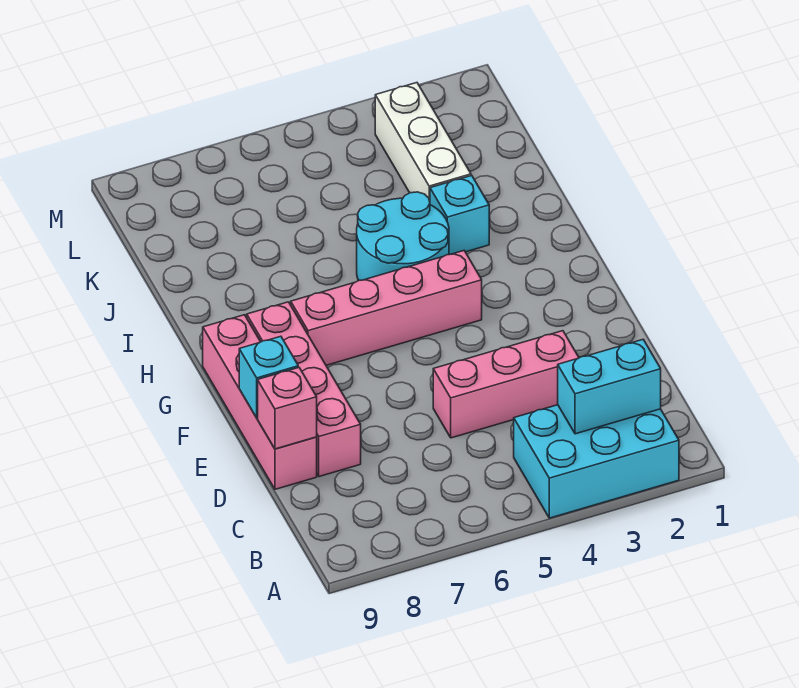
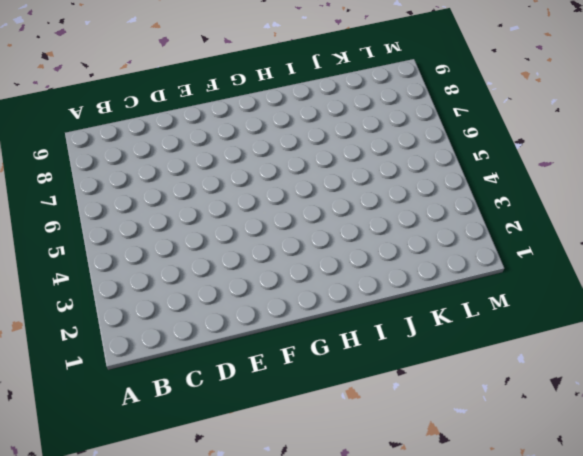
none -> cyan brick A2:B4 level 1
none -> pink brick D3:D5 level 1

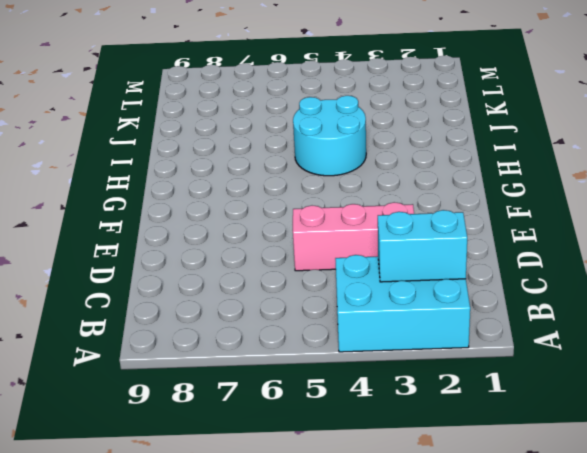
none -> pink brick D8:G8 level 1
none -> pink brick D9:G9 level 1

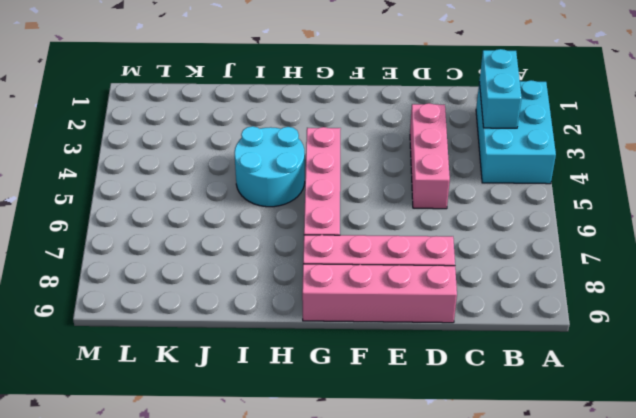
none -> cyan brick I3 level 1
none -> white brick J3:L3 level 1

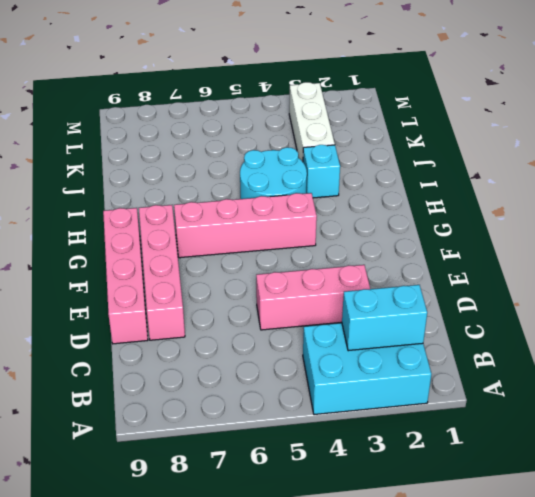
none -> pink brick D9 level 2
none -> cyan brick E9 level 2

